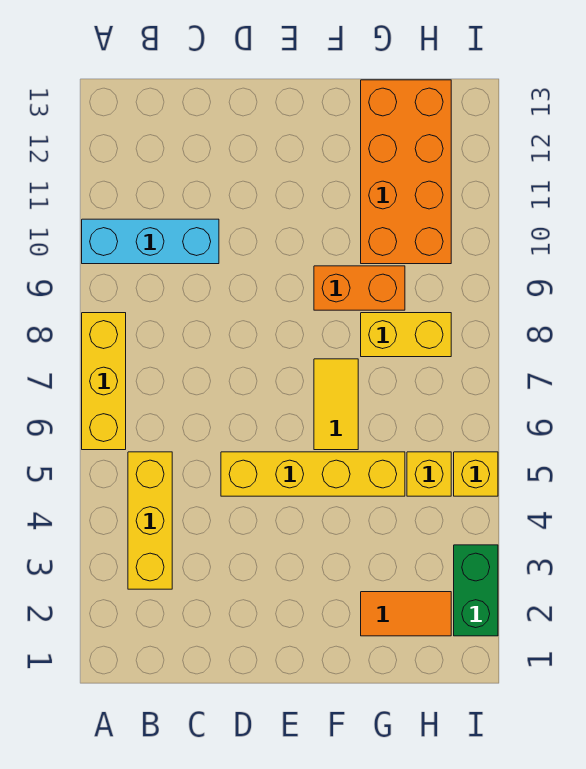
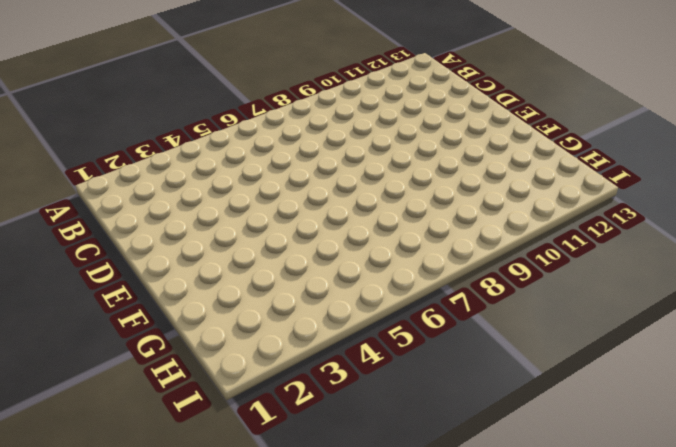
none -> yellow brick A6:A8 level 1
none -> cyan brick A10:C10 level 1
none -> yellow brick B3:B5 level 1

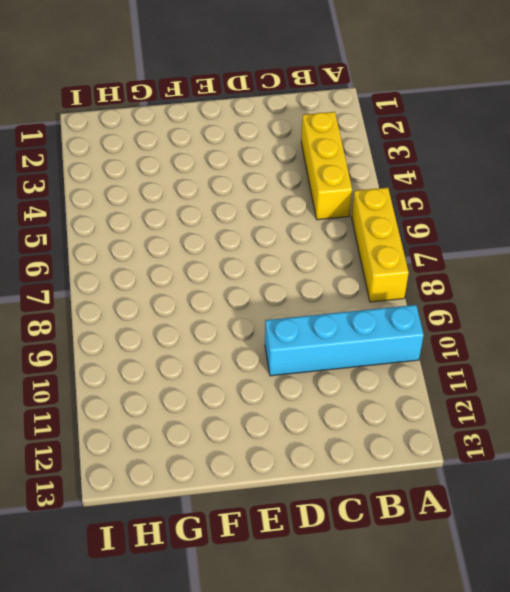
cyan brick A10:D10 level 1 -> cyan brick A10:C10 level 1
none -> yellow brick D5:G5 level 1
none -> yellow tile F6:F7 level 1
none -> orange brick F9:G9 level 1

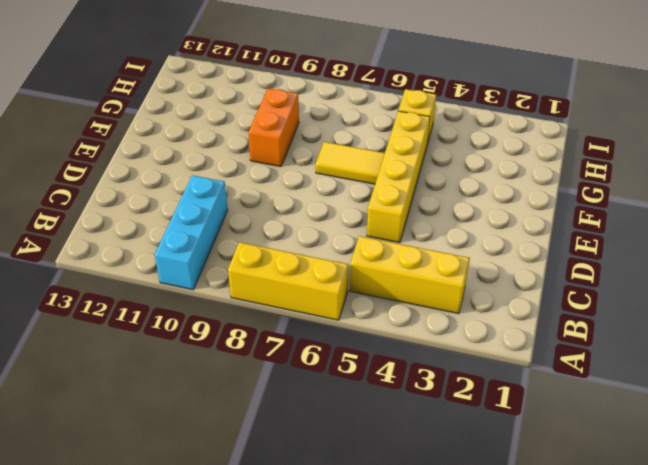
none -> orange tile G2:H2 level 1
none -> yellow brick G8:H8 level 1
none -> orange brick G10:H13 level 1

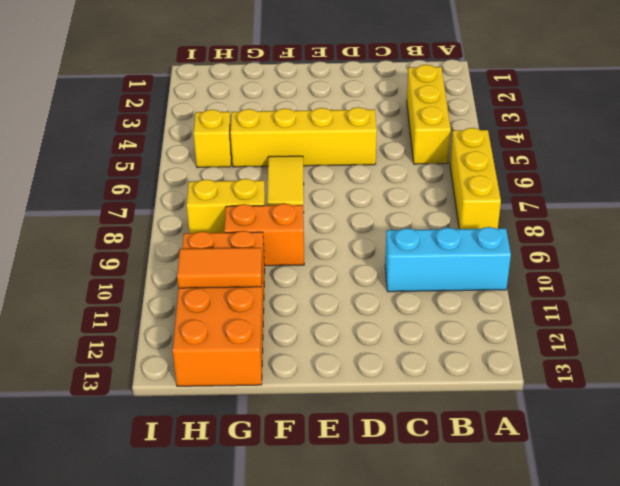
orange tile G11:H11 level 2 -> orange tile G2:H2 level 1
none -> green brick I2:I3 level 1
none -> yellow brick I5 level 1

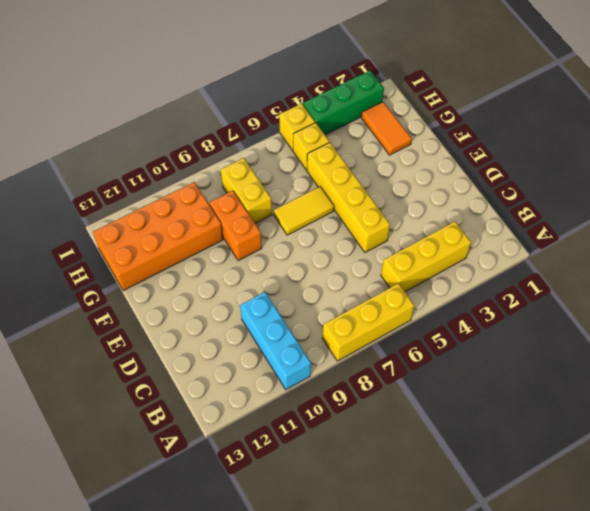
green brick I2:I4 level 1 -> green brick I2:I3 level 1

